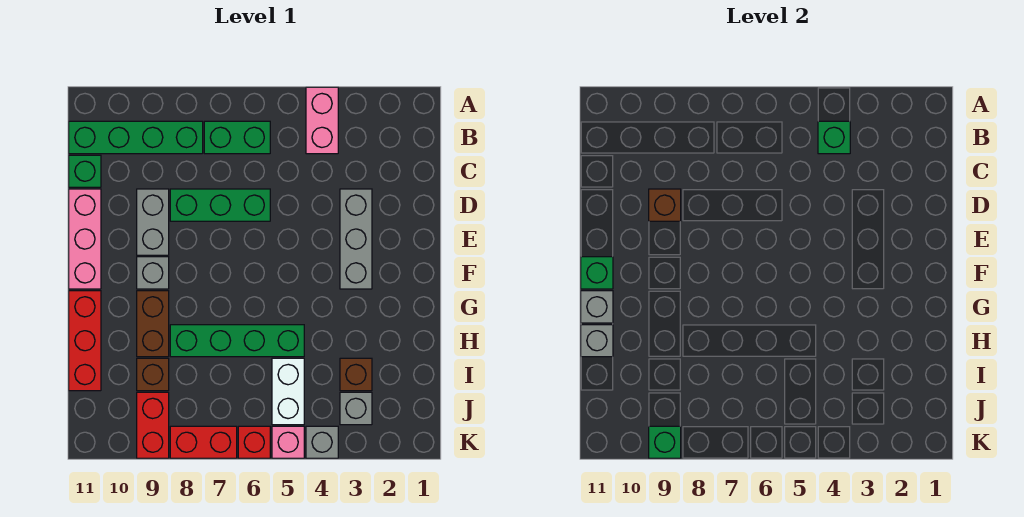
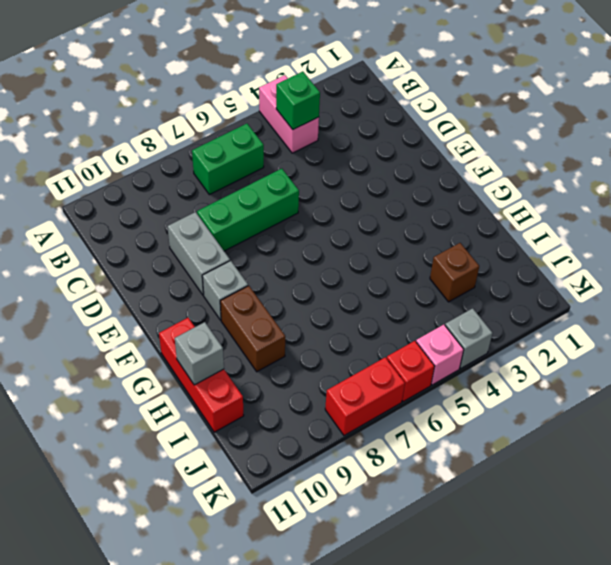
none -> green brick B8:B11 level 1
none -> green brick C11 level 1
none -> grey brick D3:F3 level 1

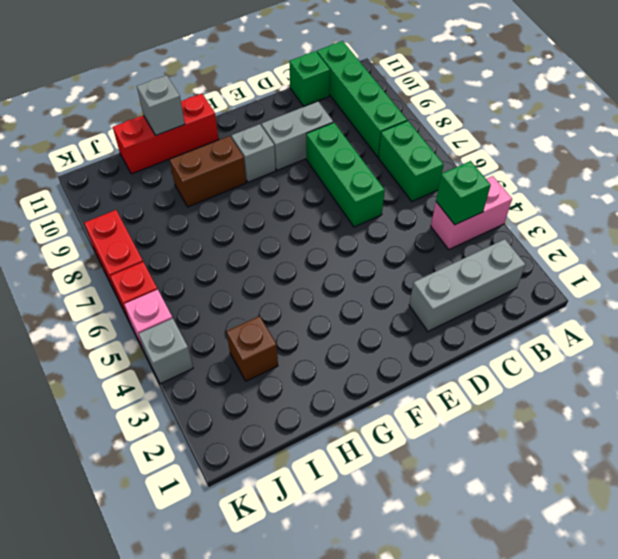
grey brick B2:D2 level 1 -> grey brick D3:F3 level 1
none -> pink brick D11:F11 level 1
none -> green brick H5:H8 level 1
none -> white brick I5:J5 level 1

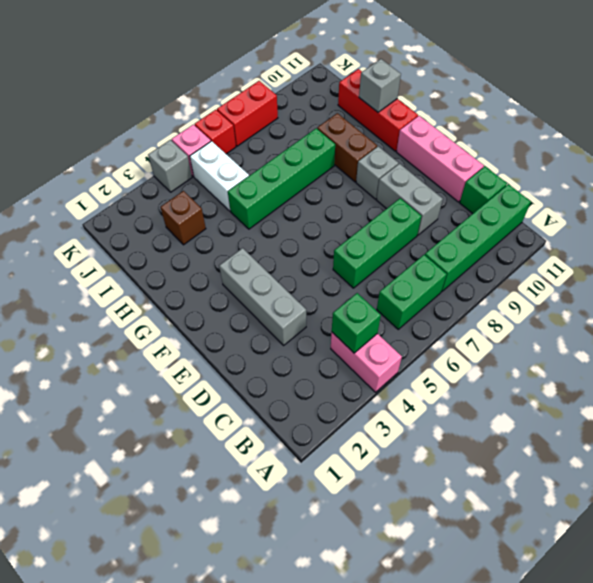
none -> brown brick I9 level 1
none -> grey brick J3 level 1
none -> red brick J9:K9 level 1

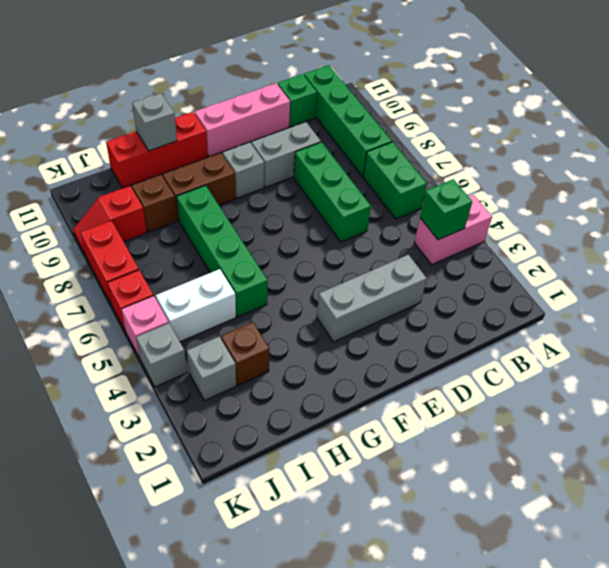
red slope J9:K9 level 1 top J -> red brick J9:K9 level 1
none -> brown brick D9 level 2
none -> green brick F11 level 2
none -> grey brick G11 level 2

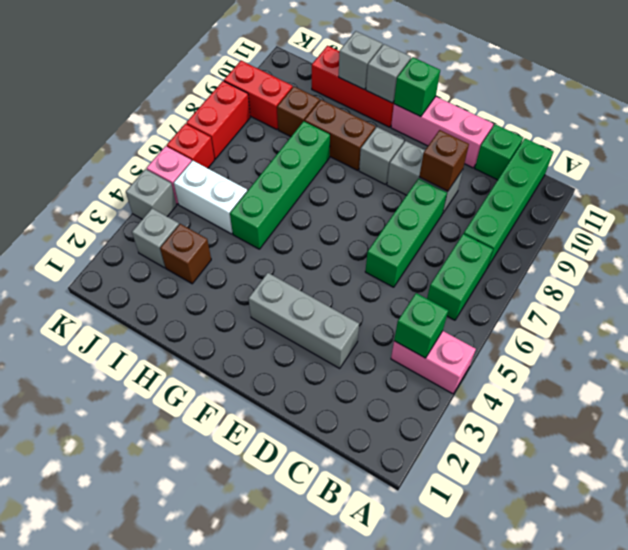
none -> green brick K9 level 2

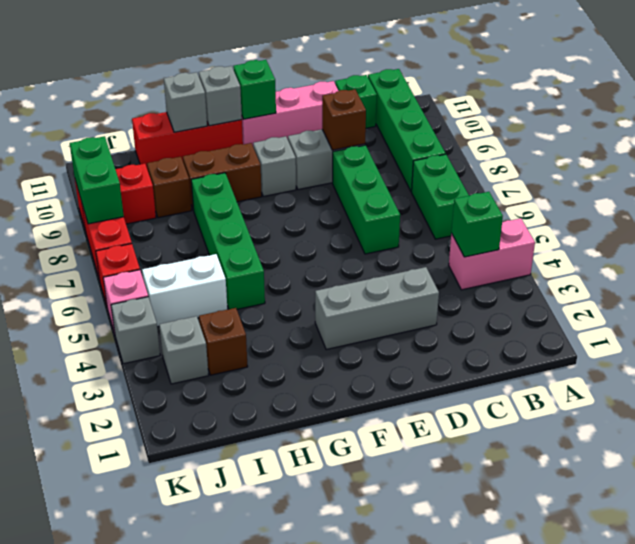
green brick K8:K9 level 2 -> green brick K9 level 2

